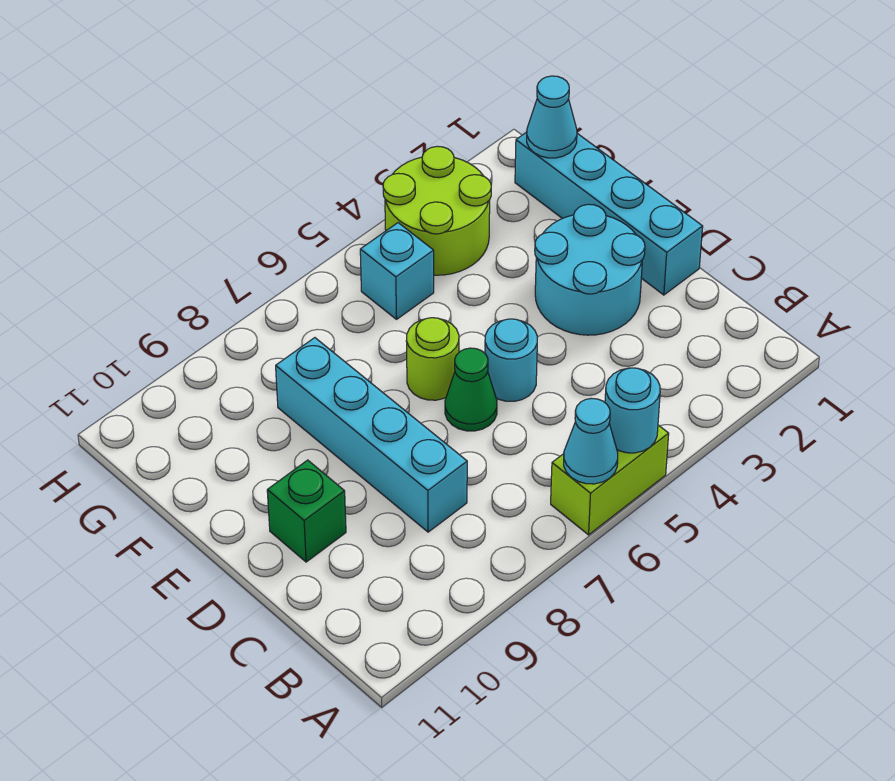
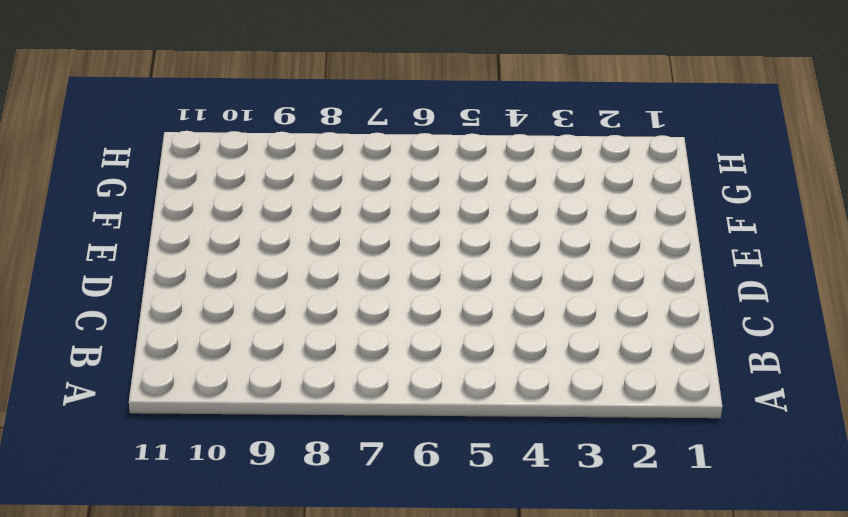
none -> lime brick A5:A6 level 1
none -> cyan brick C8:F8 level 1
none -> cyan brick D1:G1 level 1

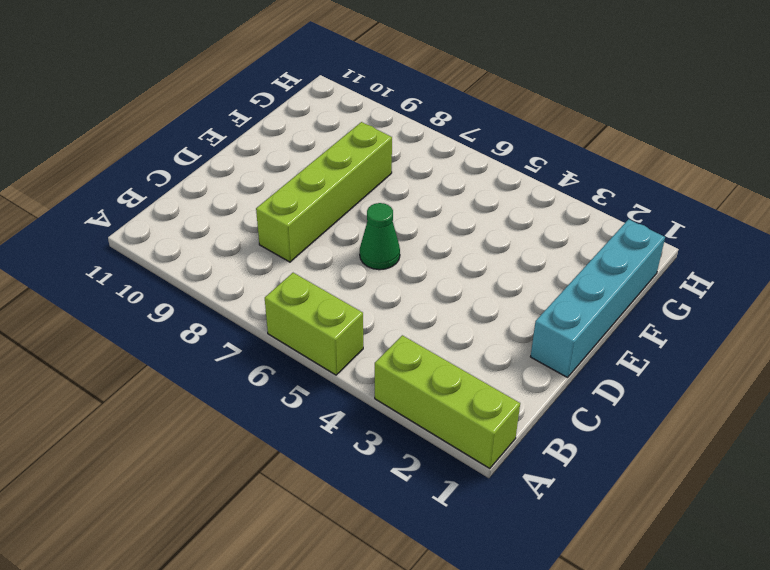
lime brick A1:A3 level 1 -> none
lime brick C8:F8 level 1 -> cyan brick C8:F8 level 1
none -> cyan round brick D2:E3 level 1
none -> cyan round brick D5 level 1
none -> green brick D10 level 1

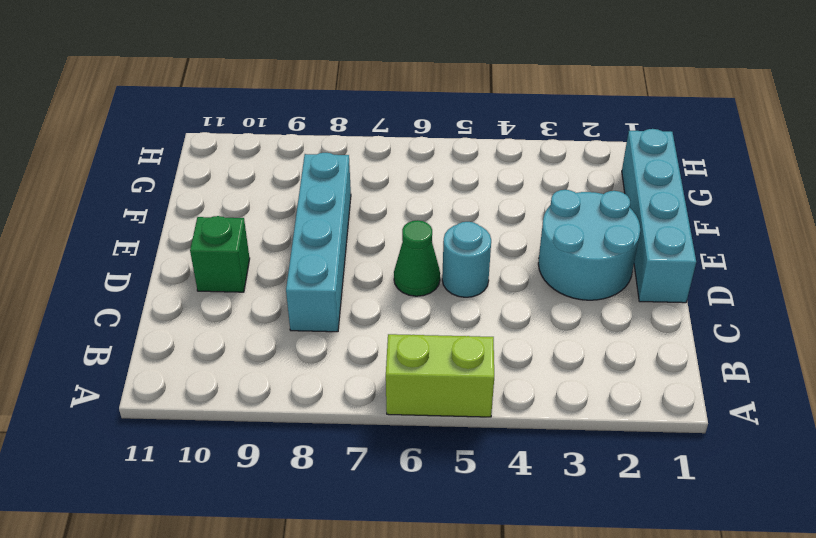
none -> lime round brick E6 level 1
none -> lime round brick G3:H4 level 1
none -> cyan brick G5 level 1

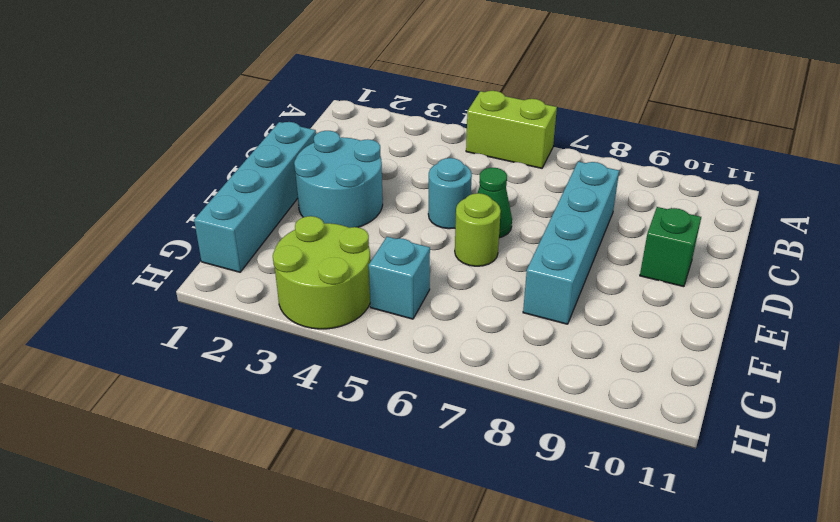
none -> cyan round brick A5 level 2
none -> cyan cone A6 level 2
none -> cyan cone G1 level 2

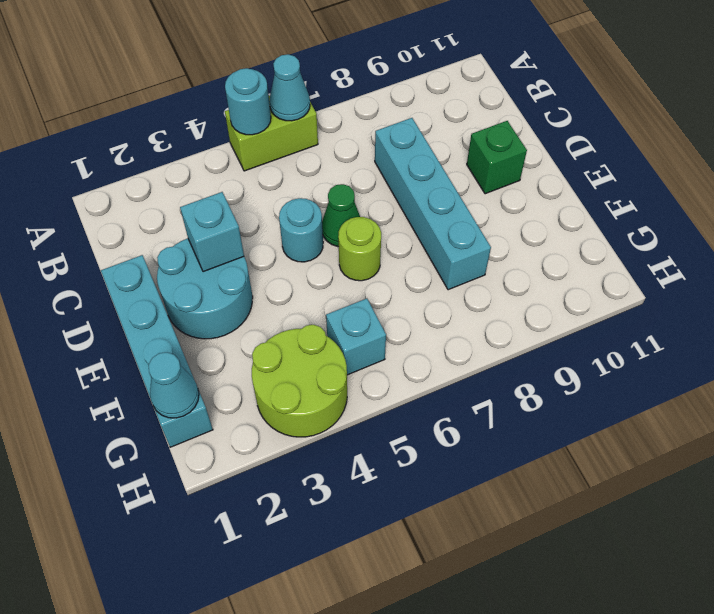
cyan brick D3 level 2 -> none

